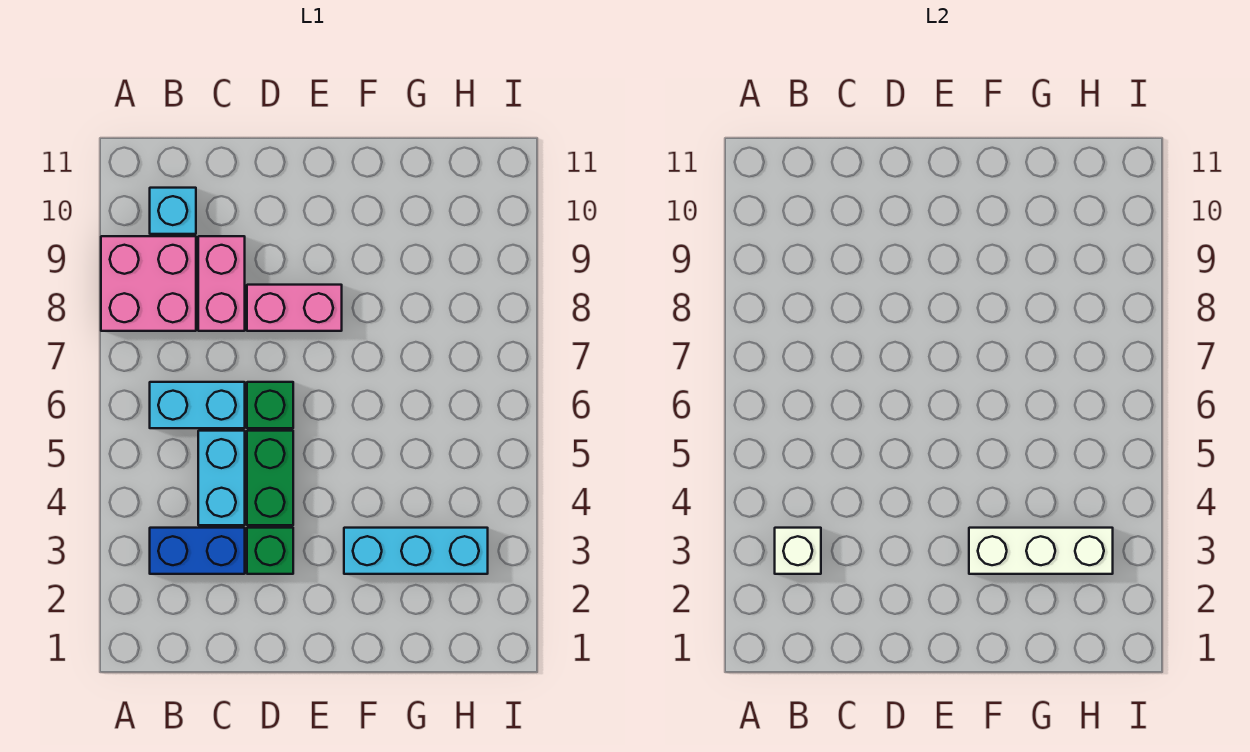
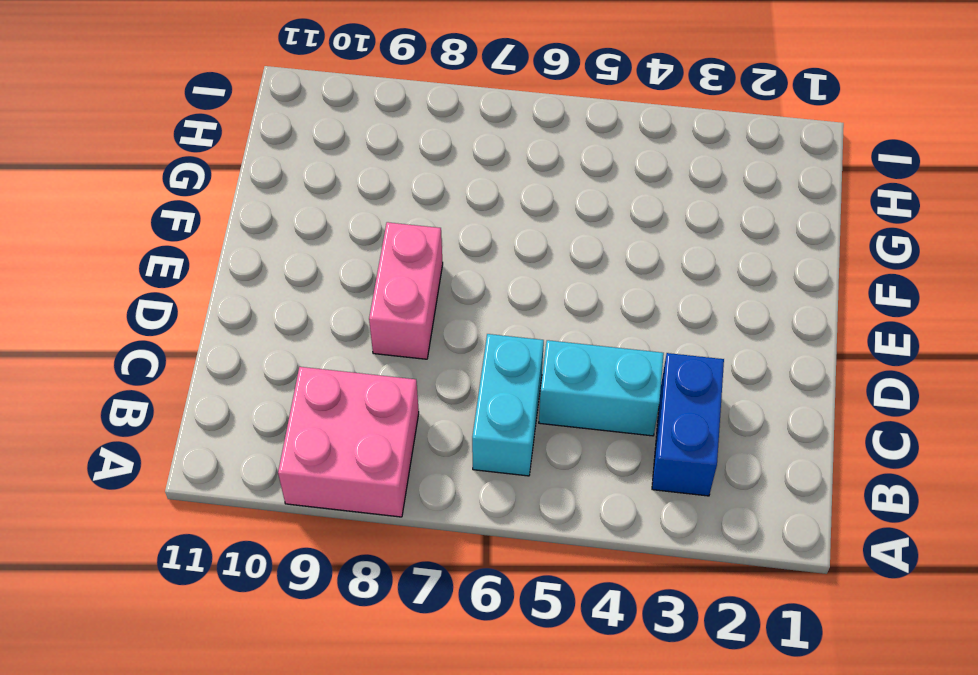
none -> cyan brick B10 level 1
none -> pink brick C8:C9 level 1
none -> green brick D3 level 1

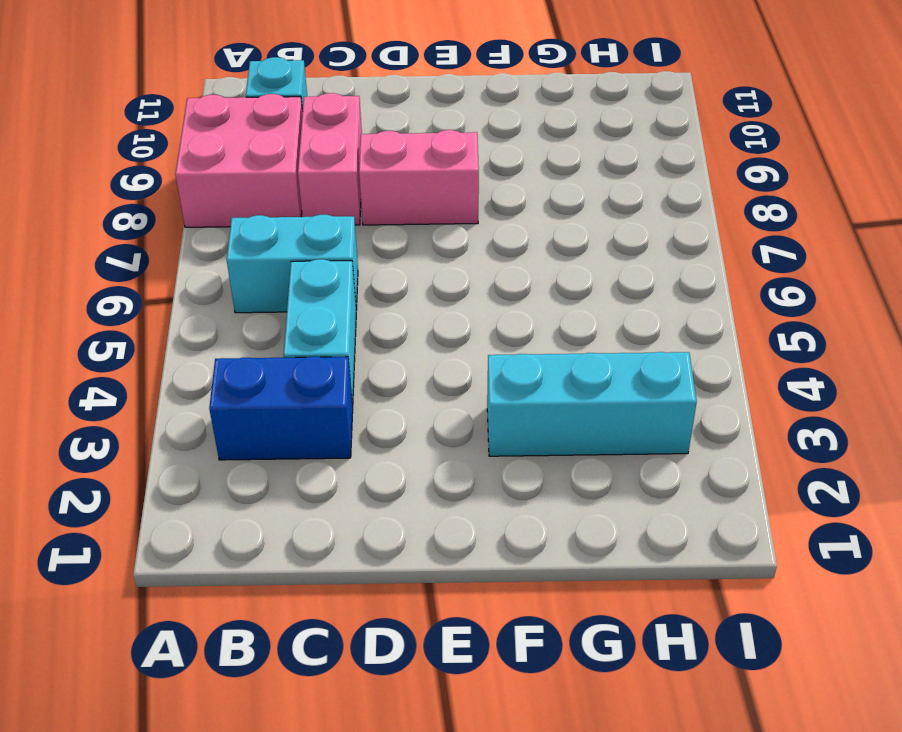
none -> green brick D3 level 1
none -> green brick D4:D5 level 1
none -> green brick D6 level 1

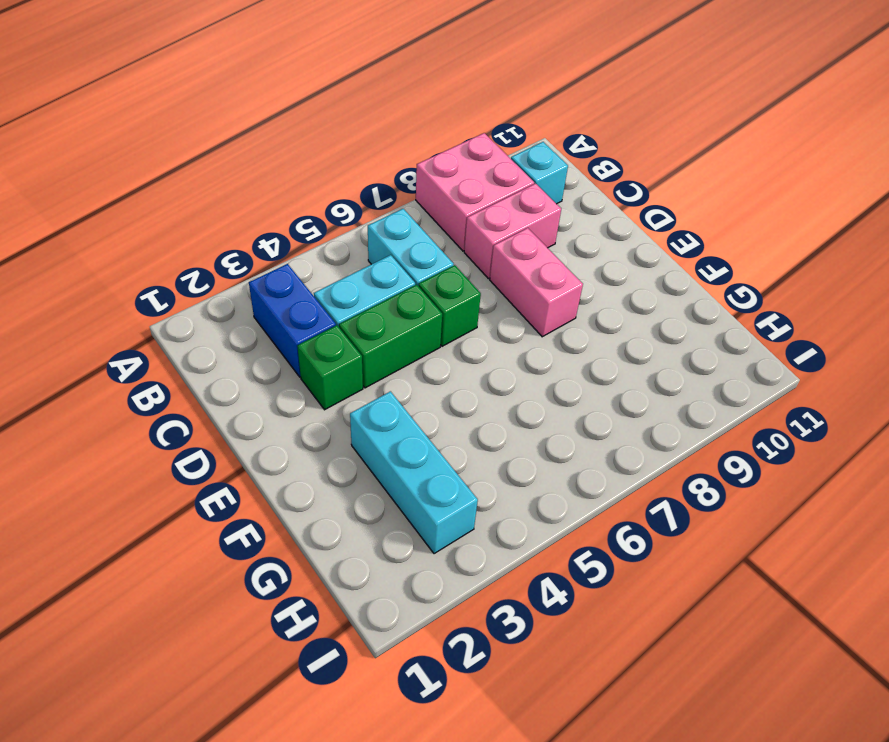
none -> white brick B3 level 2
none -> white brick F3:H3 level 2

